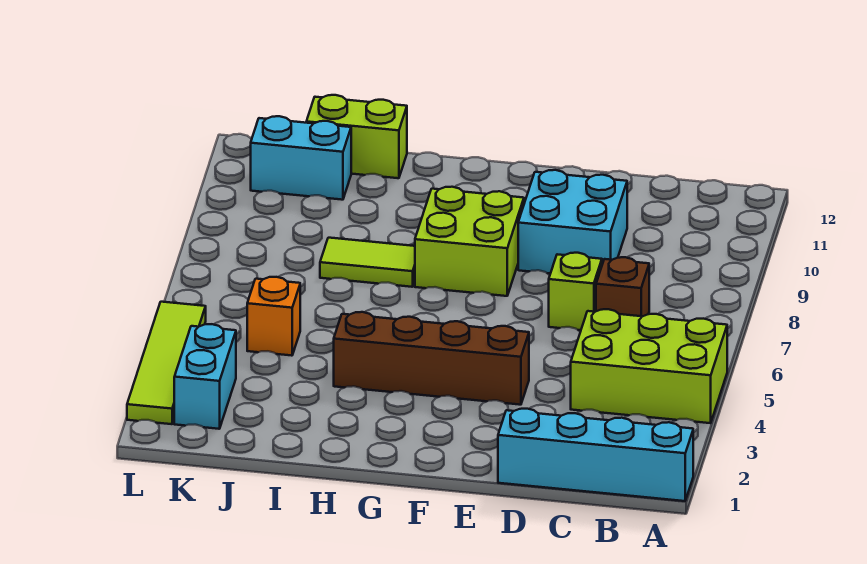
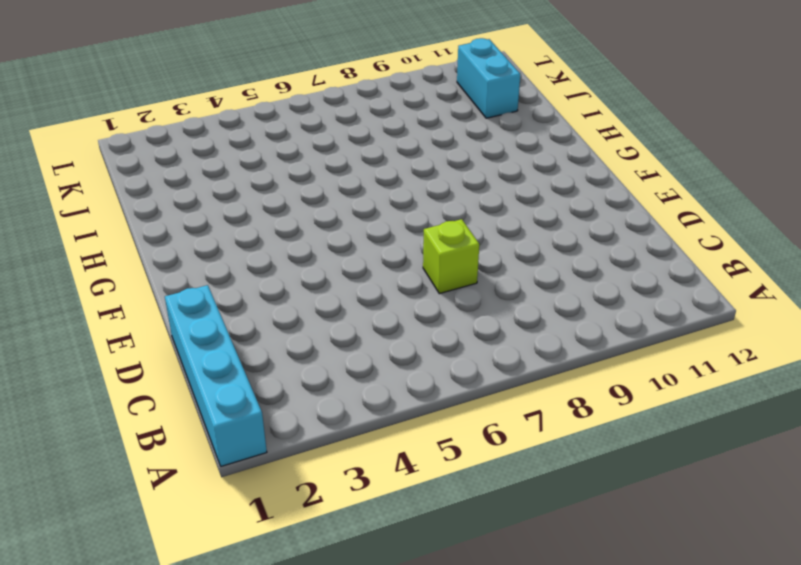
none -> lime brick A4:C5 level 1
none -> brown brick C7 level 1
none -> cyan brick D9:E10 level 1

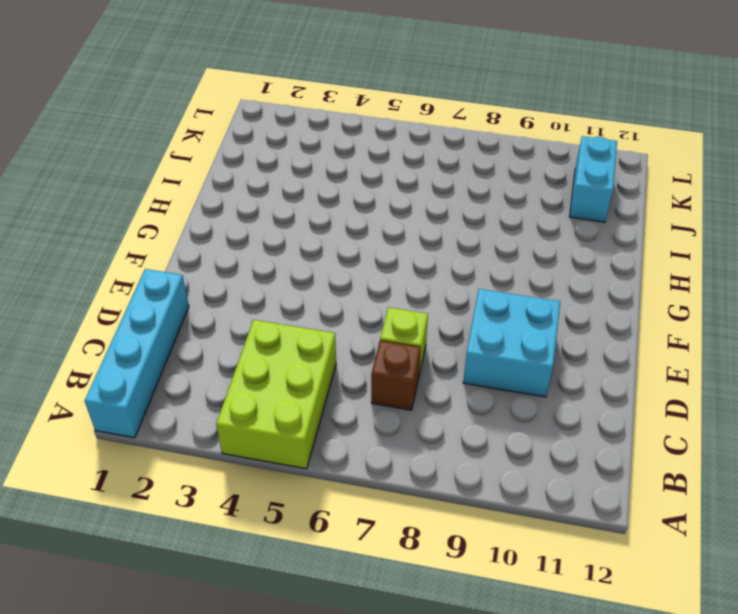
none -> brown brick E4:H4 level 1
none -> lime brick F8:G9 level 1
none -> lime tile H8:I8 level 1

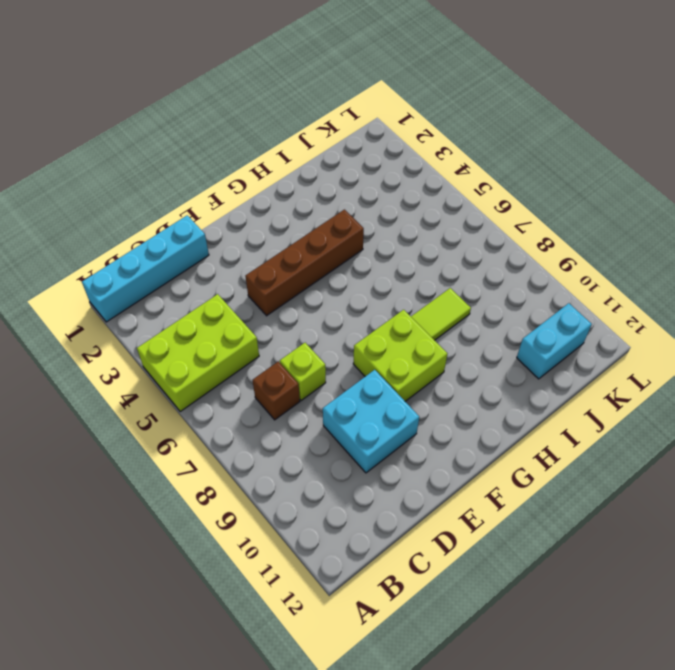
none -> lime brick I12:J12 level 1
none -> orange brick J5 level 1
none -> cyan brick K2:K3 level 1

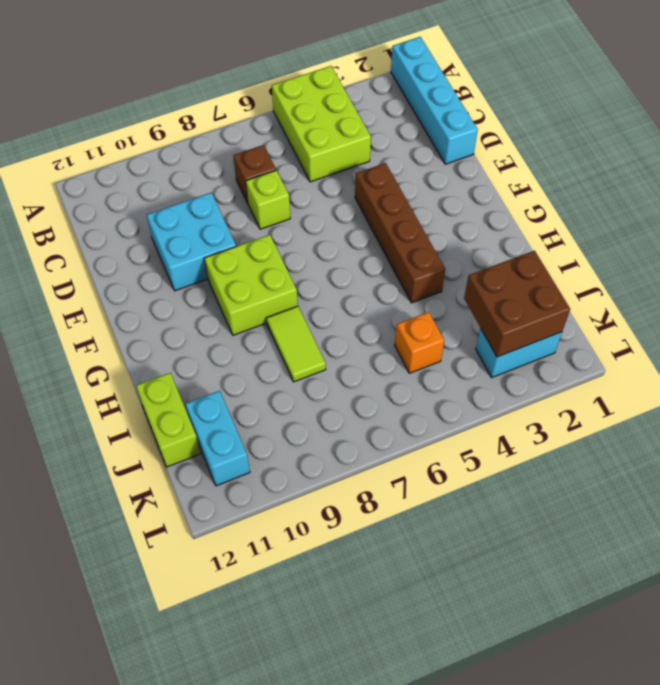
brown brick J2:K3 level 2 -> none
none -> lime tile L2:L5 level 1

